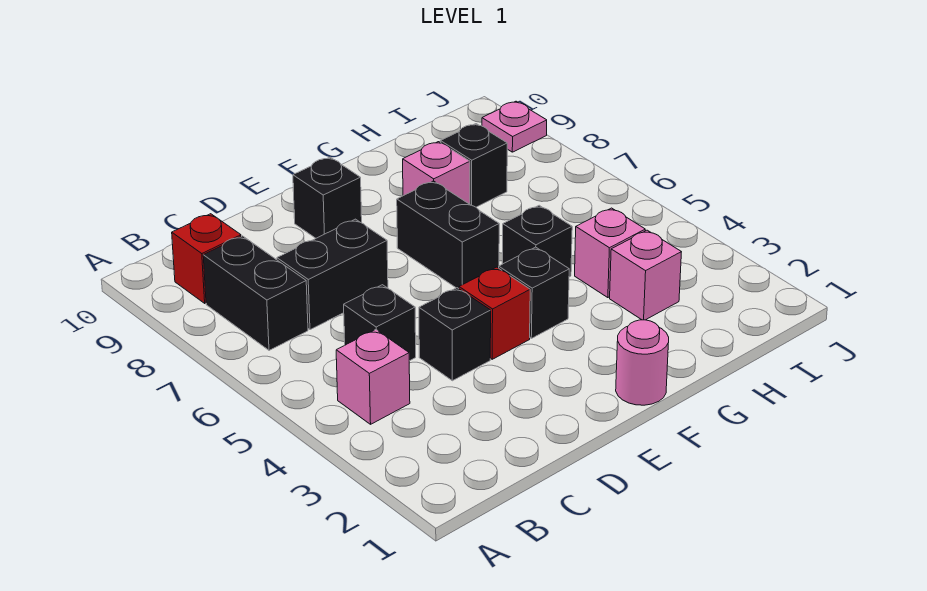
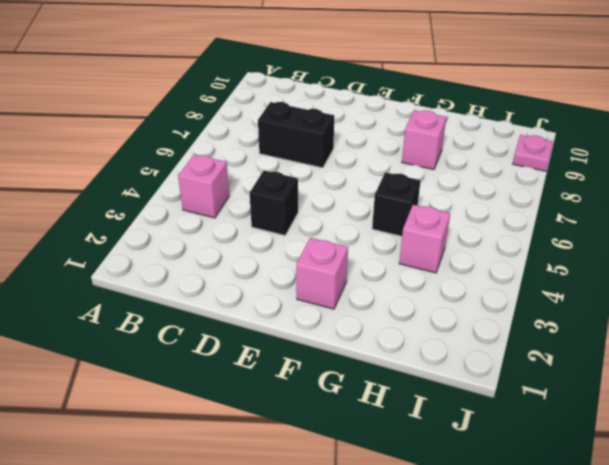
pink brick F2 level 1 -> pink brick H3 level 1
none -> black brick B7:B8 level 1
none -> red brick B9 level 1
none -> black brick C5 level 1

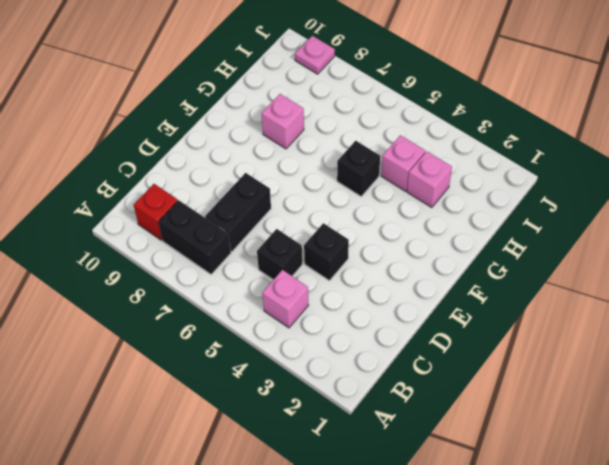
none -> red brick E4 level 1
none -> black brick E9 level 1
none -> pink round brick F1 level 1

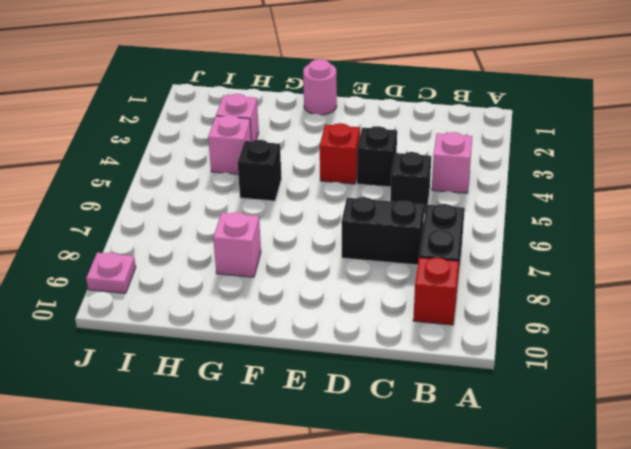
none -> black brick E9 level 1
none -> black brick F4 level 1
none -> black brick F6:F7 level 1

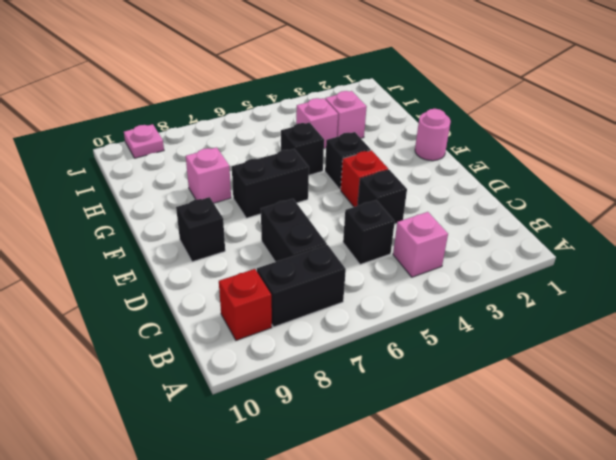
none -> black brick H8 level 1

